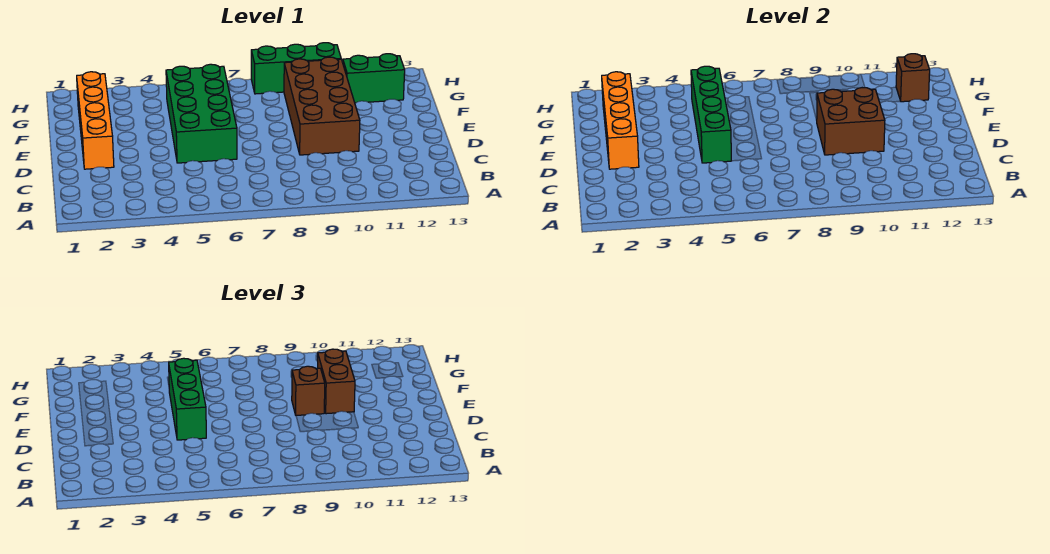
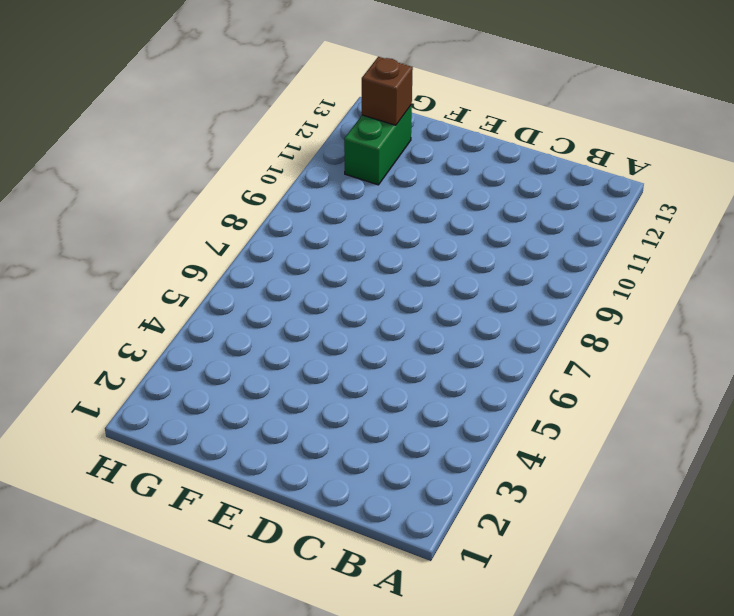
none -> orange brick D2:G2 level 1
none -> green brick D5:G6 level 1
none -> brown brick D9:G10 level 1

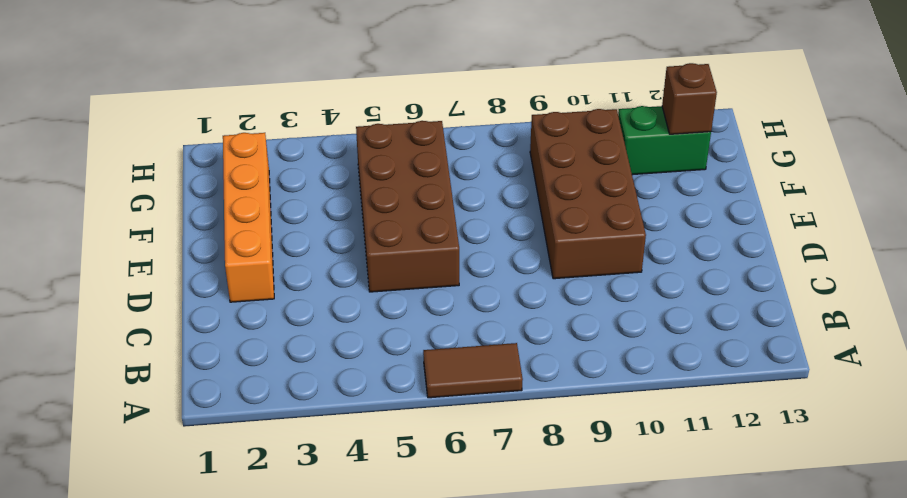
brown tile A6:A7 level 1 -> none
brown brick D5:G6 level 1 -> green brick D5:G6 level 1
none -> green brick H8:H10 level 1
none -> orange brick D2:G2 level 2
none -> green brick D5:G5 level 2

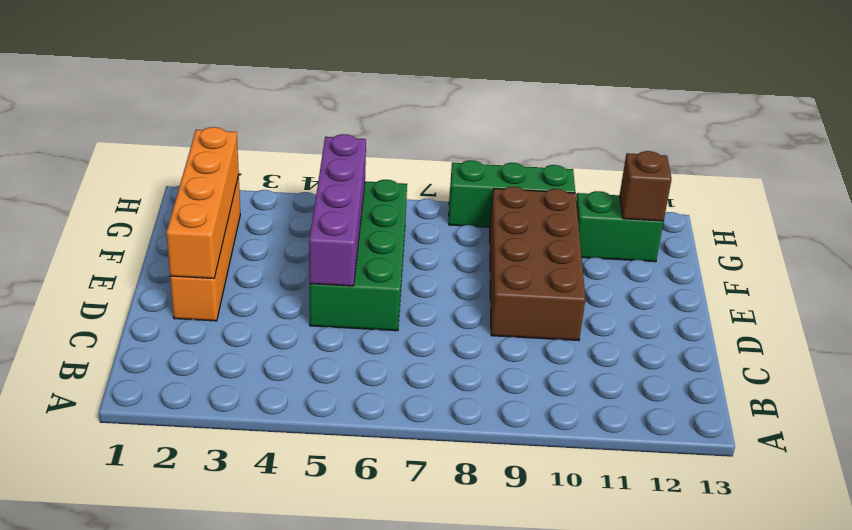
purple brick D5:G5 level 2 -> green brick D5:G5 level 2
none -> brown brick D9:E10 level 2
none -> green brick D5:F5 level 3
none -> brown brick E9 level 3

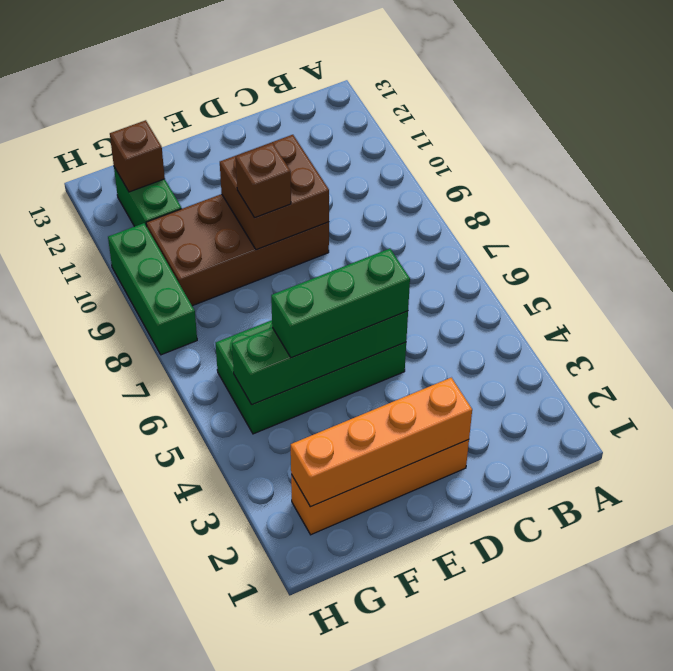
none -> brown brick E10:F10 level 3

